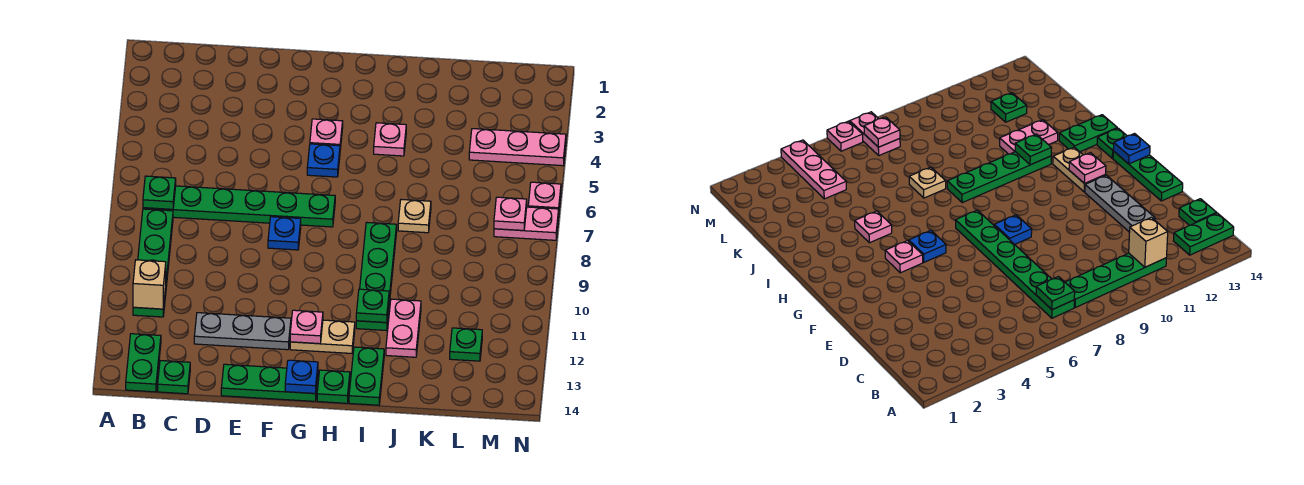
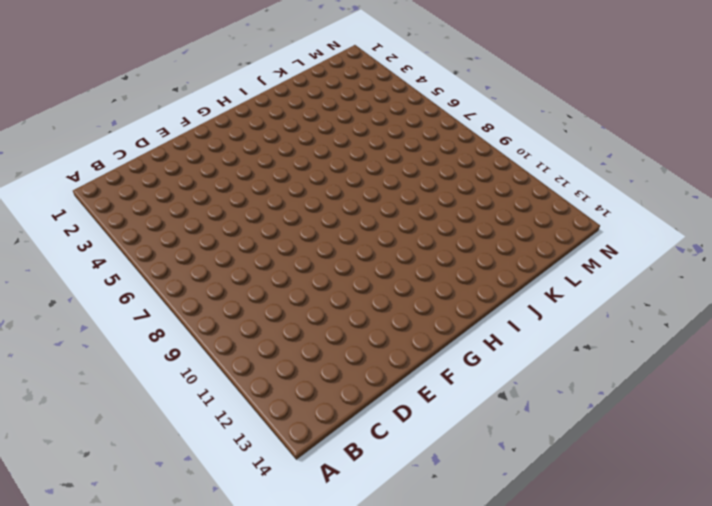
none -> green plate B7:G7 level 1
none -> green plate B8:B11 level 1
none -> green plate B13:B14 level 1

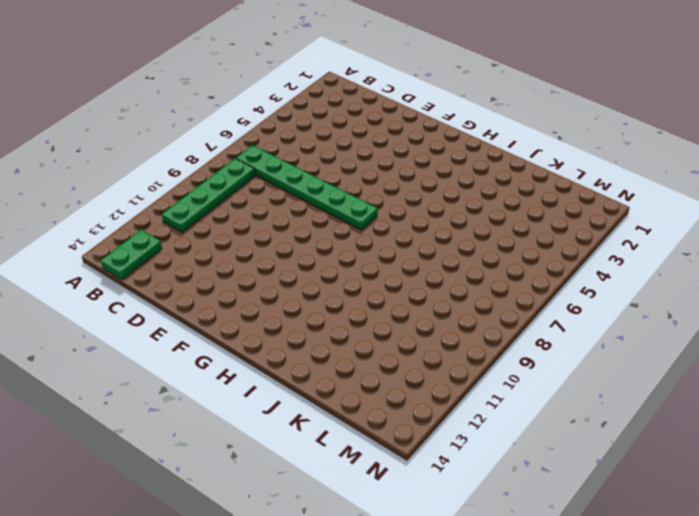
none -> green plate C14 level 1
none -> grey plate D12:F12 level 1
none -> green plate E14:G14 level 1

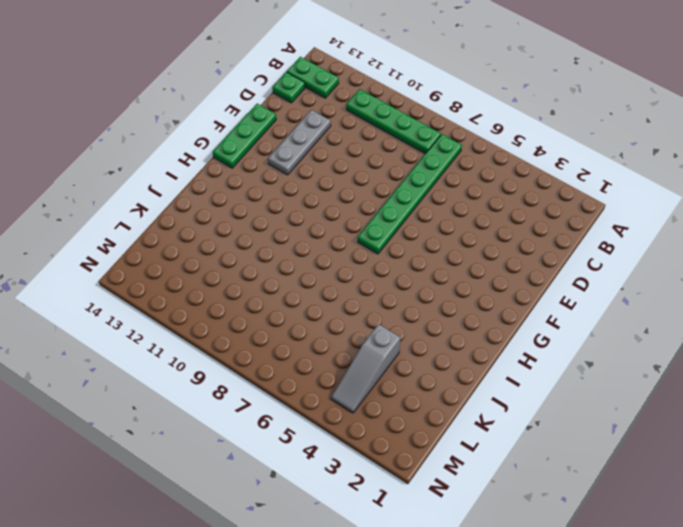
grey slope K4:M4 level 1 top K -> pink plate L4:N4 level 1
none -> blue plate F8 level 1
none -> pink plate G4 level 1
none -> blue plate G5 level 1

